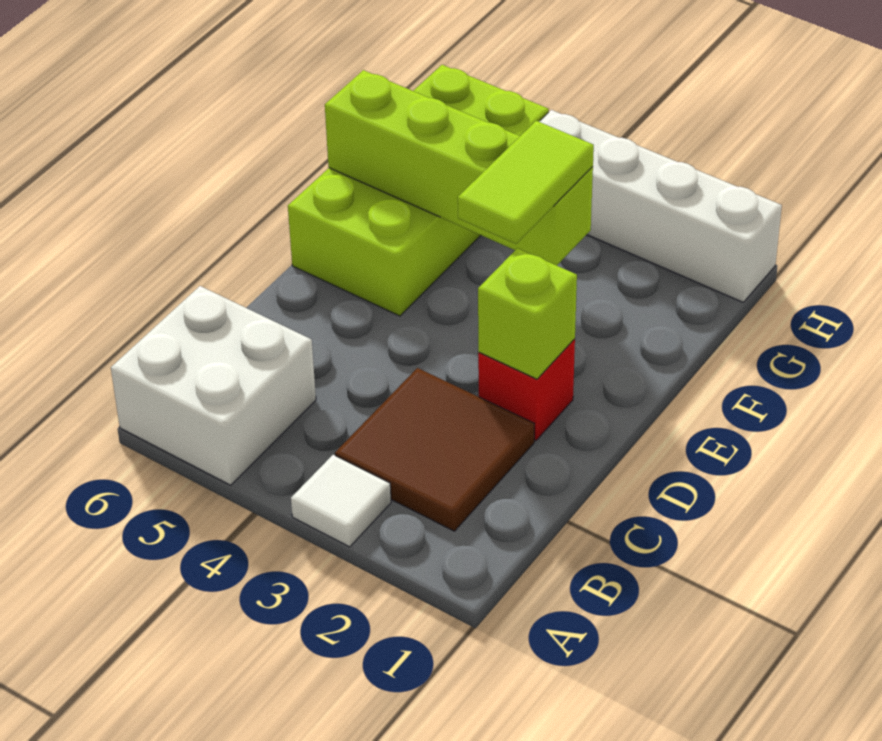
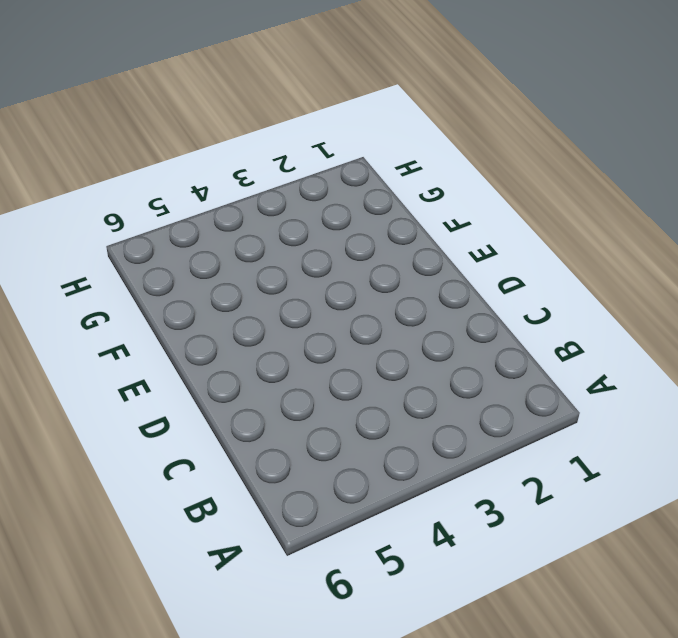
none -> white tile A3 level 1
none -> white brick A5:B6 level 1

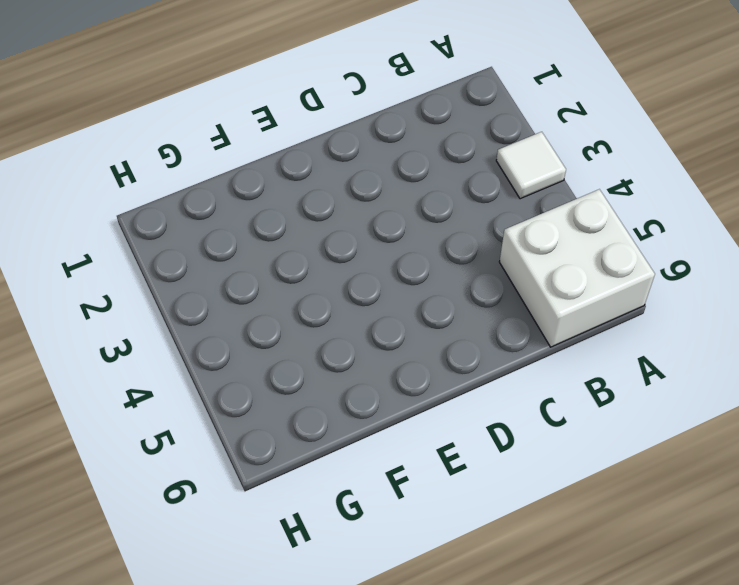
none -> brown tile B2:C3 level 1
none -> red brick D2 level 1

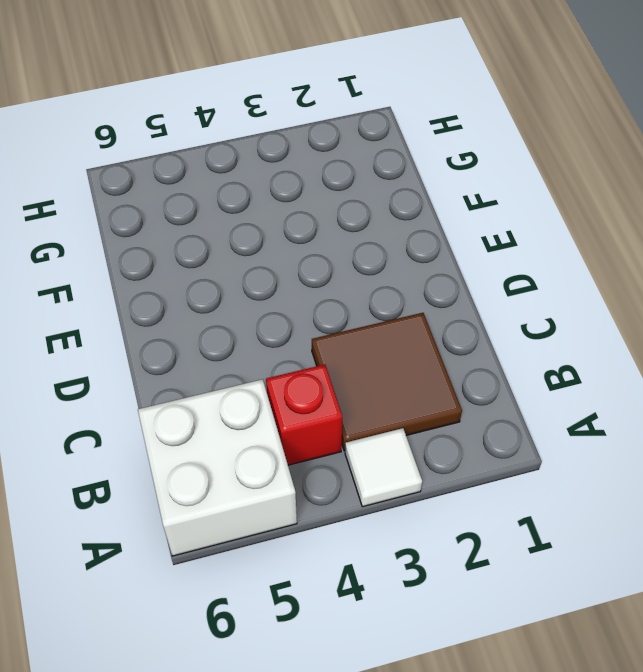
red brick B4 level 1 -> red brick D2 level 1
none -> lime brick E5:H6 level 1
none -> white brick H1:H4 level 1

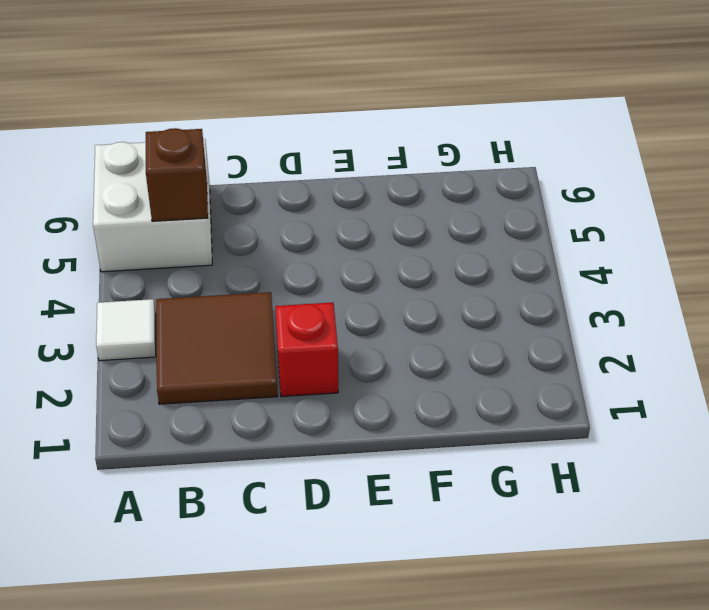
brown brick B5 level 2 -> none
none -> lime brick E5:H6 level 1
none -> white brick H1:H4 level 1

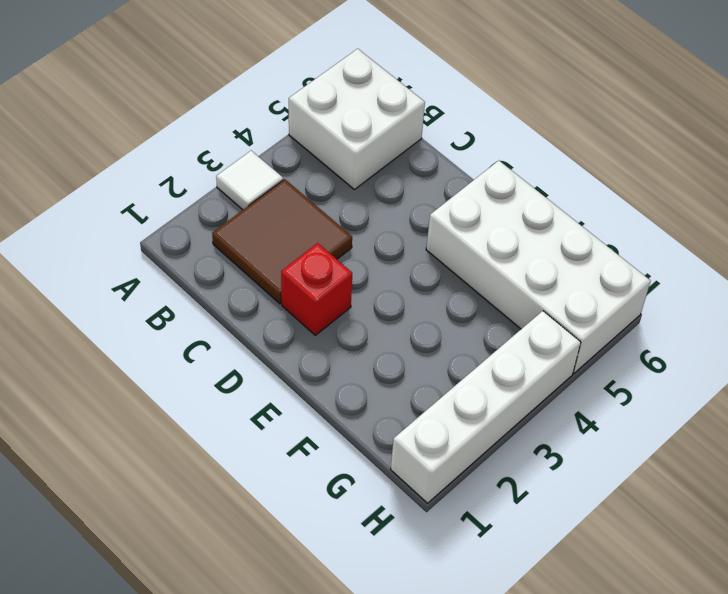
white brick E5:H6 level 1 -> lime brick E5:H6 level 1
none -> lime brick D2 level 2
none -> lime brick F3:F6 level 2

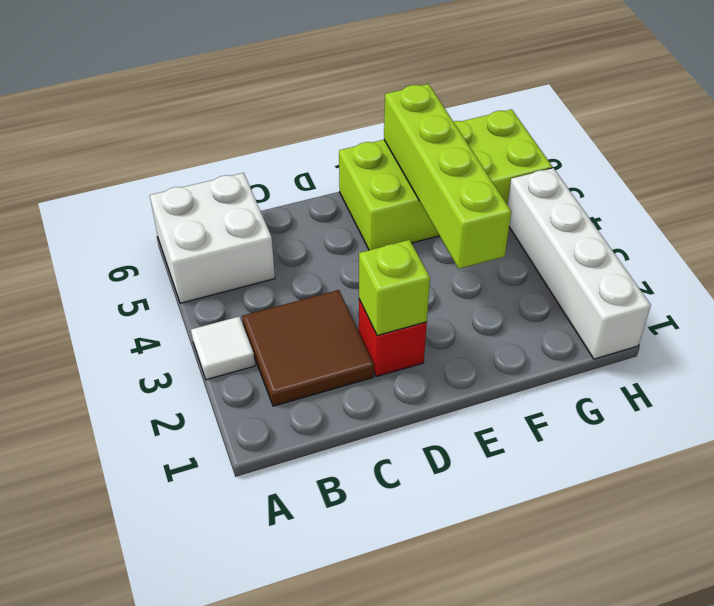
none -> lime tile E3:F3 level 3

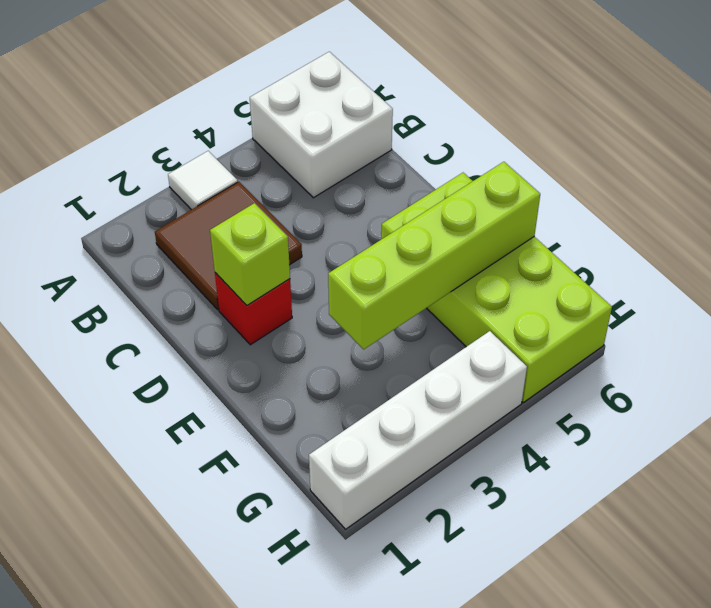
none -> lime tile E3:F3 level 3

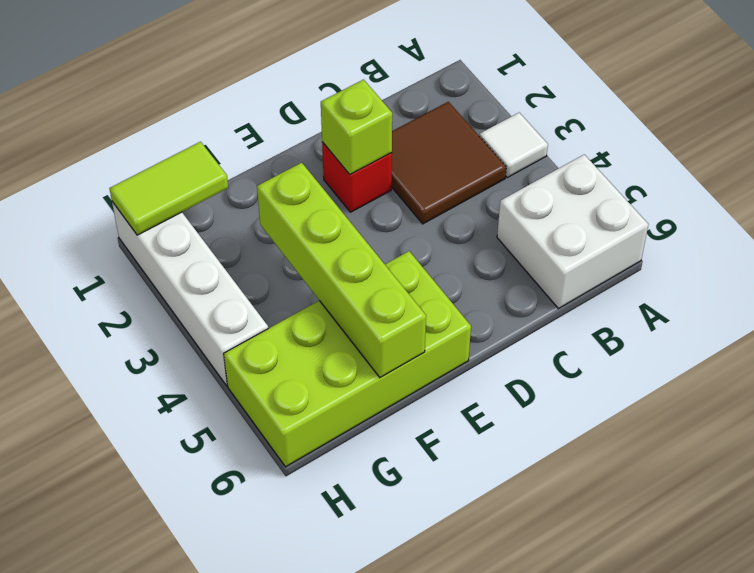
lime tile G1:H1 level 2 -> lime tile E3:F3 level 3

